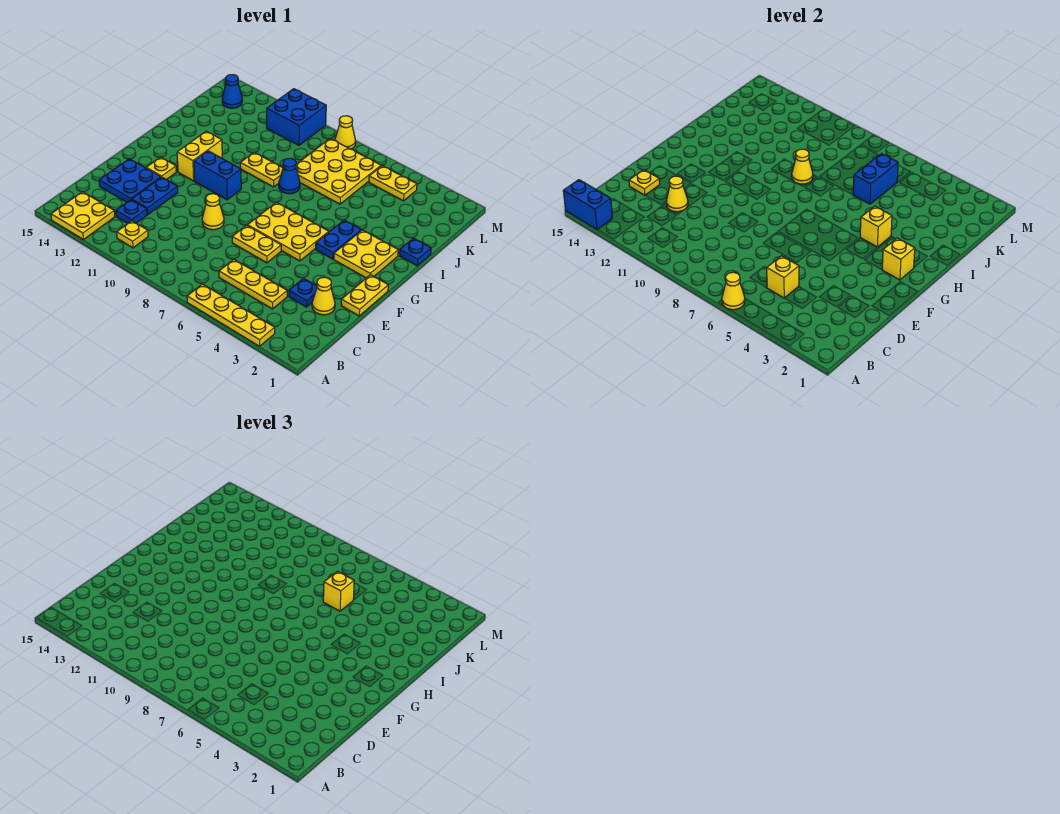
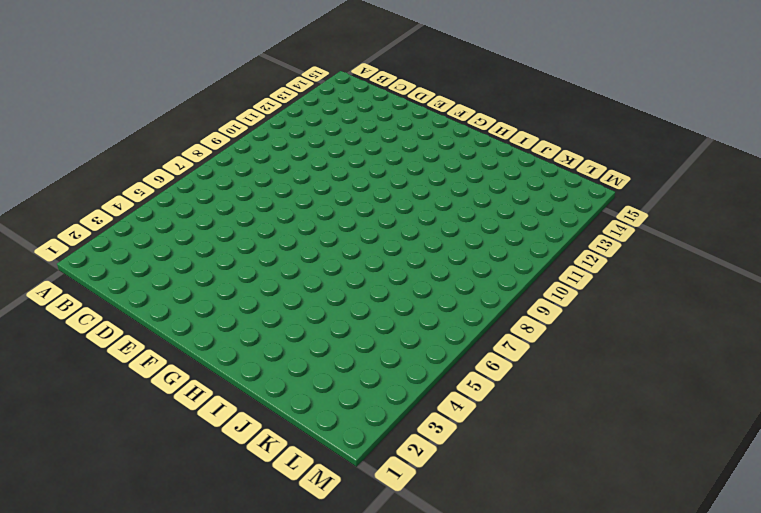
none -> yellow plate A3:A6 level 1
none -> yellow plate A13:B14 level 1
none -> yellow plate B11 level 1
none -> yellow plate C4:C6 level 1

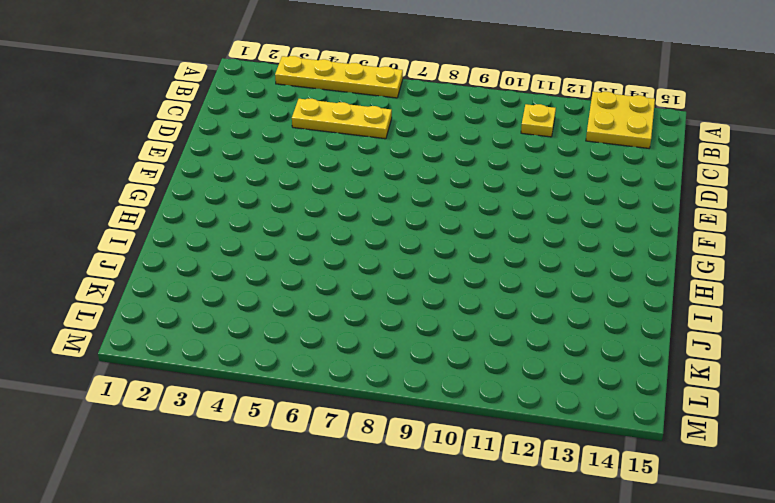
none -> blue plate C12 level 1
none -> yellow cone D2 level 1
none -> blue plate D3 level 1
none -> blue plate D12:E12 level 1

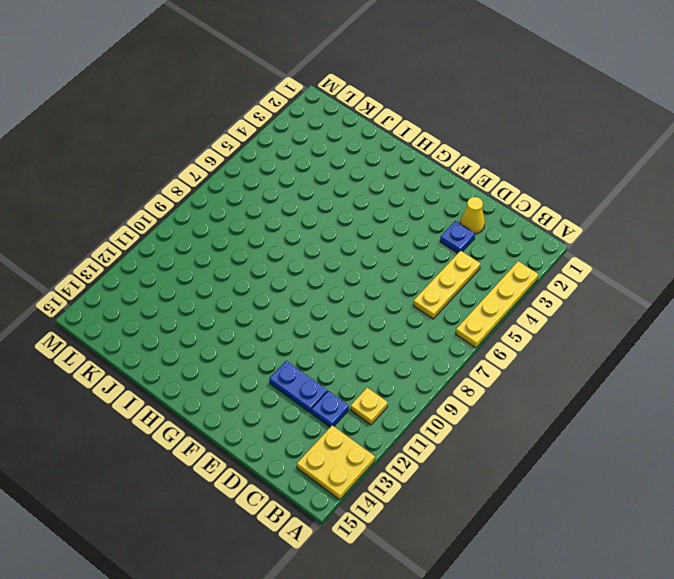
none -> blue plate D13:E14 level 1
none -> yellow plate E1:F1 level 1
none -> yellow plate E6:E7 level 1
none -> yellow cone E9 level 1

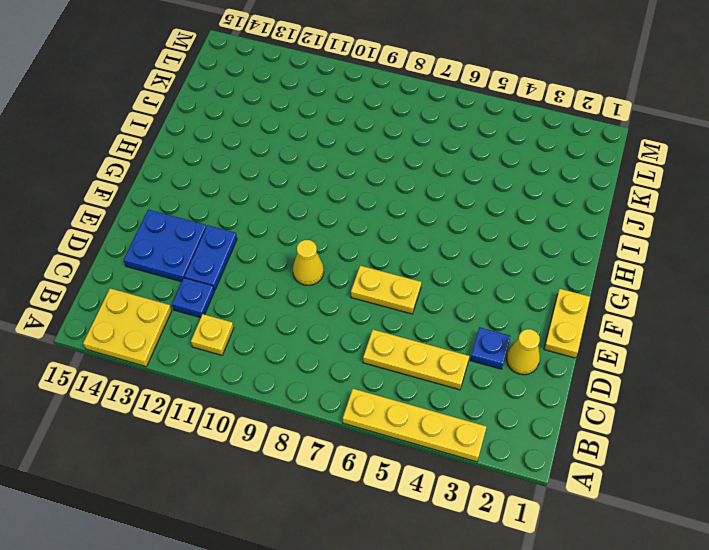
none -> yellow plate F5:G7 level 1
none -> yellow plate F13 level 1
none -> yellow plate G2:H3 level 1
none -> blue plate G4:H4 level 1

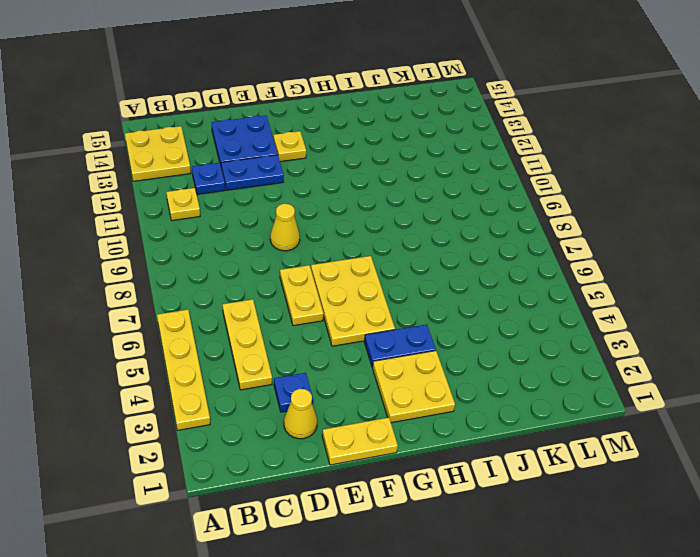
none -> blue brick G10:G11 level 1
none -> yellow brick G12:H12 level 1
none -> blue plate I1 level 1
none -> blue cone I8 level 1

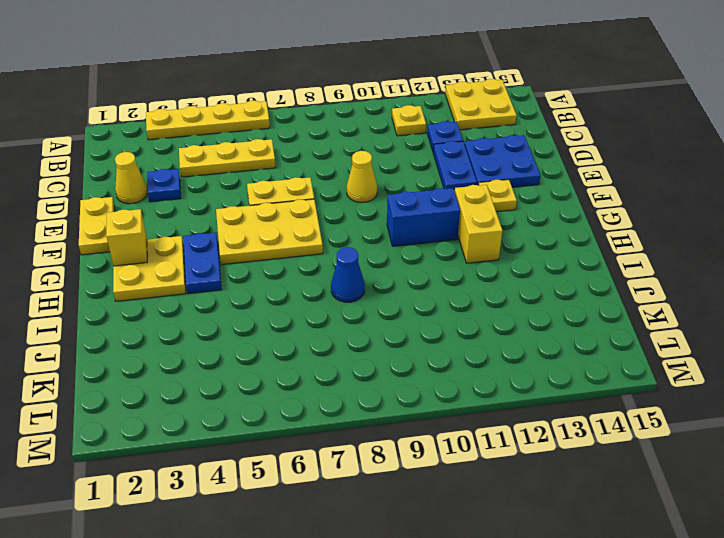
none -> blue plate I1 level 1
none -> yellow plate I9:I10 level 1
none -> yellow plate J6:L8 level 1
none -> yellow plate L4:L5 level 1

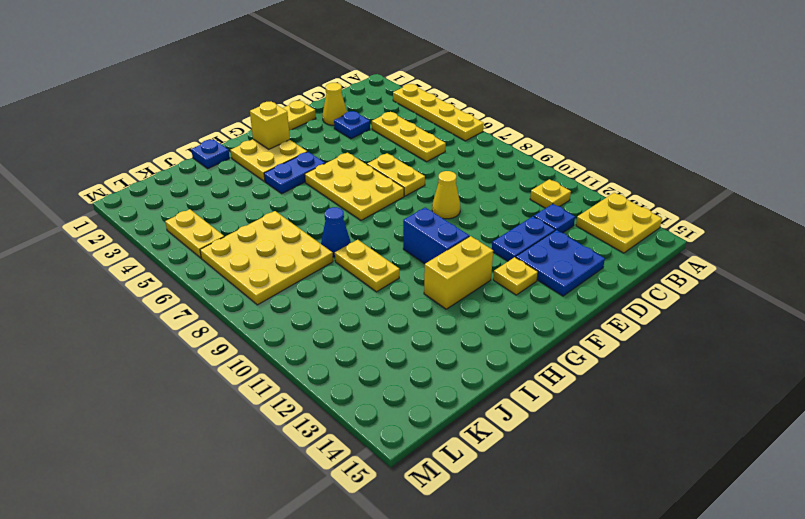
none -> blue brick L10:M11 level 1
none -> blue cone L14 level 1
none -> yellow cone M8 level 1
none -> yellow cone A6 level 2

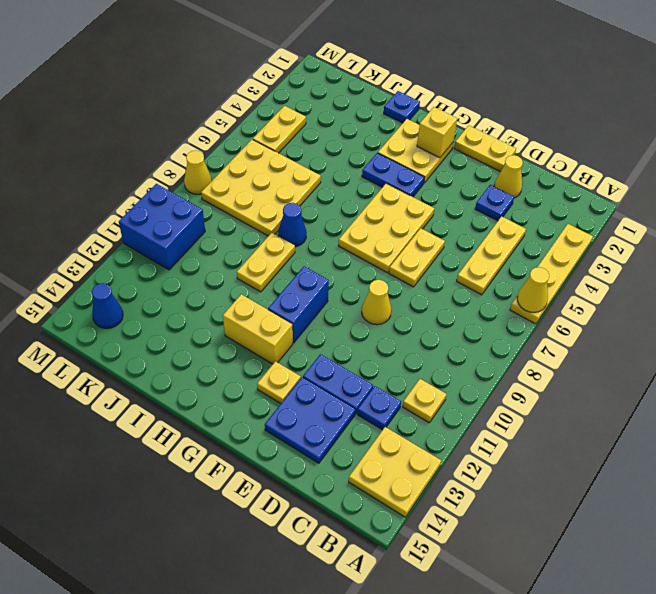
none -> blue brick A14:A15 level 2
none -> yellow brick C5 level 2
none -> yellow cone D12 level 2
none -> yellow plate D14 level 2

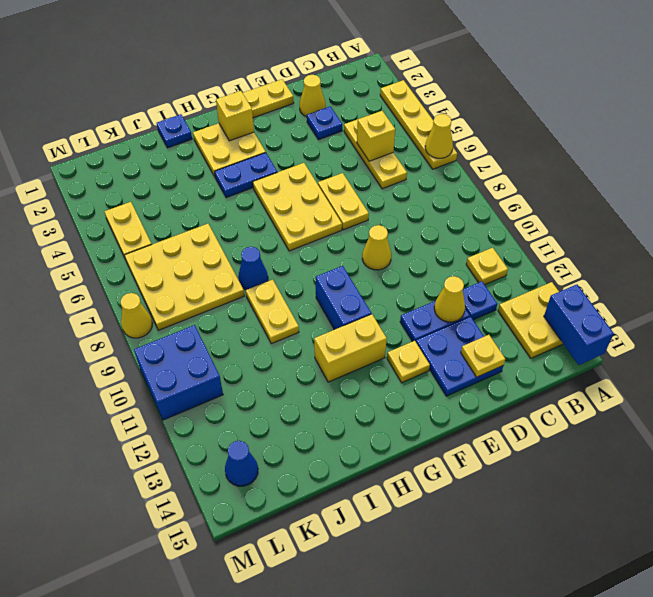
none -> yellow brick H4 level 2
none -> yellow cone I9 level 2
none -> blue brick J6:K6 level 2
none -> yellow brick J6 level 3

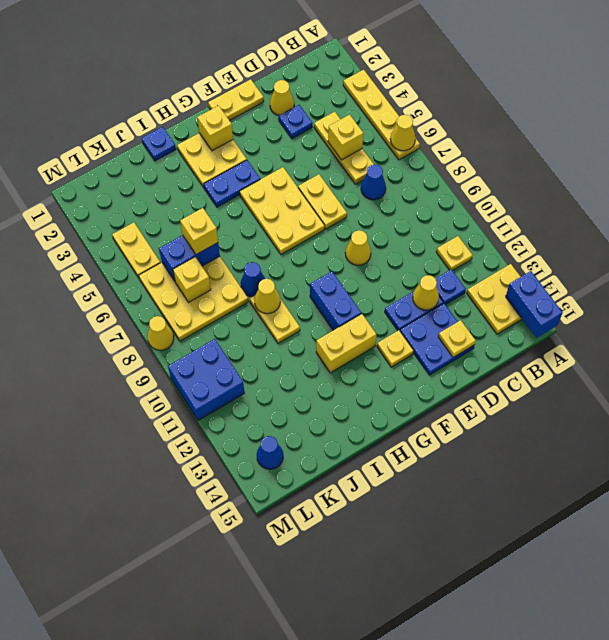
blue cone C7 level 1 -> none
yellow brick K7 level 2 -> yellow brick H4 level 2

